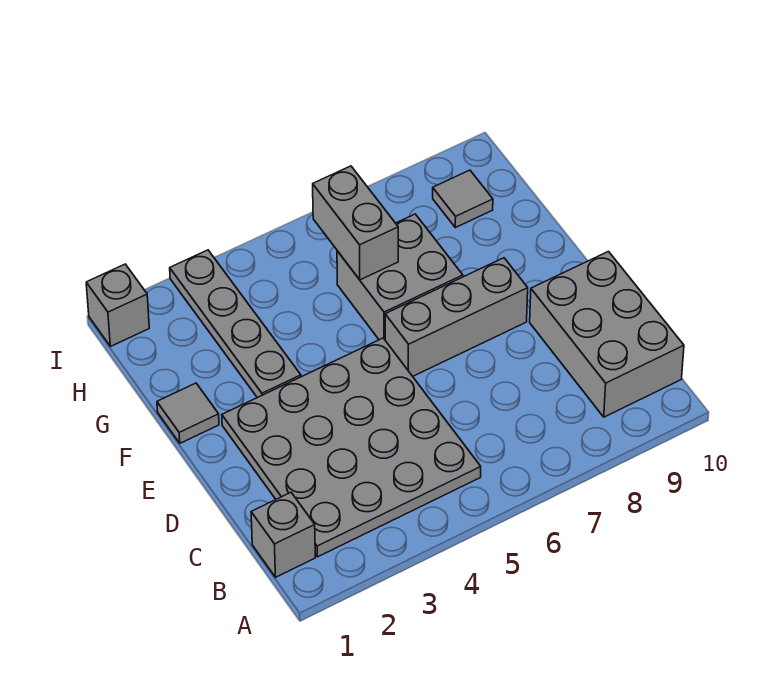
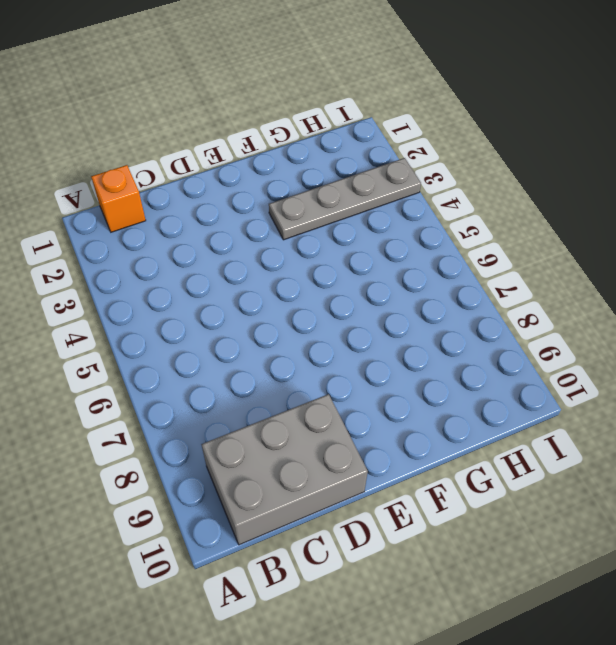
orange brick B1 level 1 -> grey brick B1 level 1
none -> grey plate B2:E5 level 1
none -> grey brick E6:E8 level 1

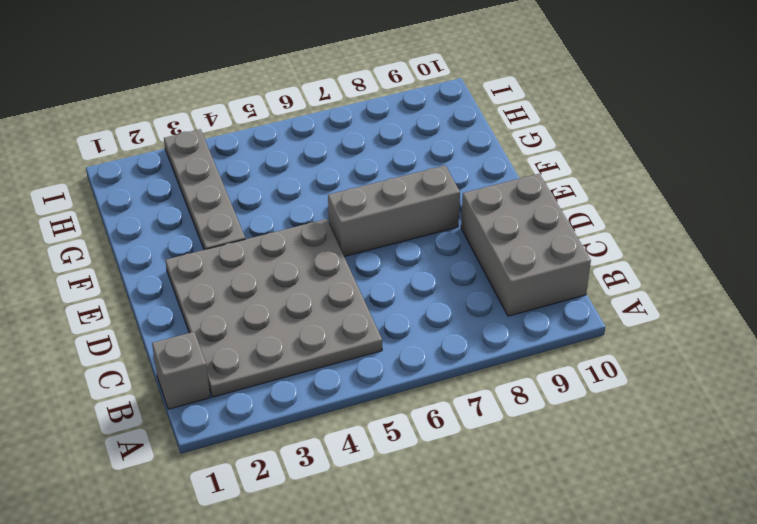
none -> grey tile F1 level 1
none -> grey brick F6:G7 level 1

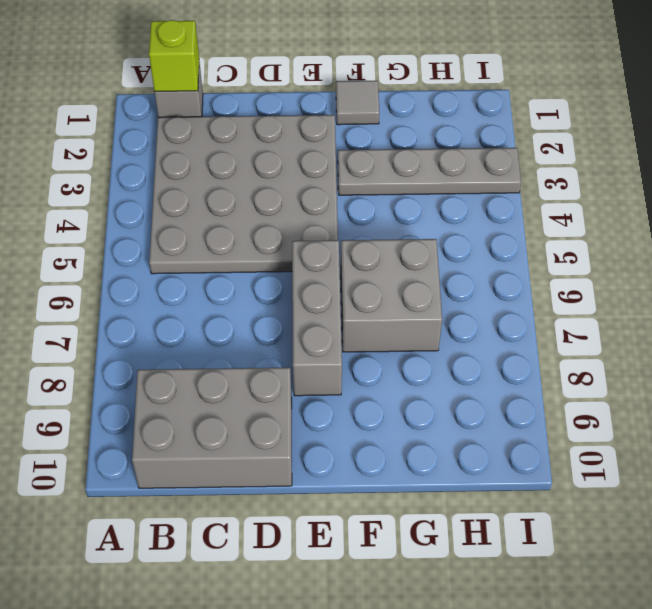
lime brick B1 level 2 -> none
none -> grey tile H9 level 1
none -> grey brick I1 level 1

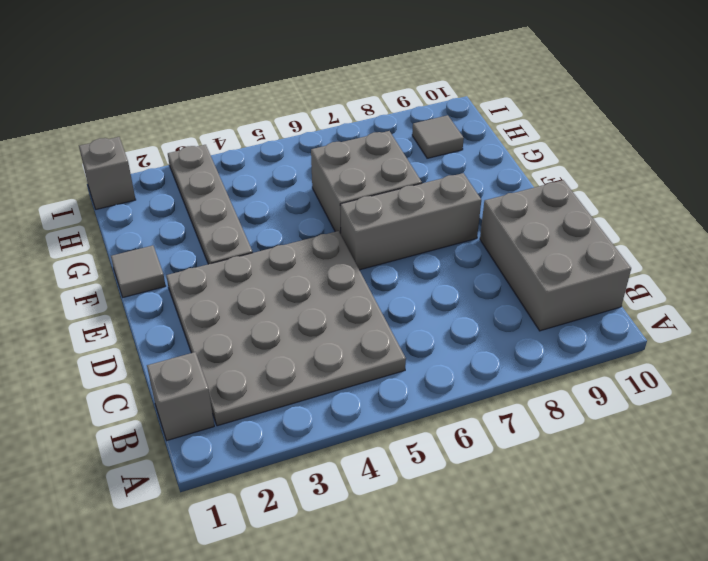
none -> grey brick G6:H6 level 2

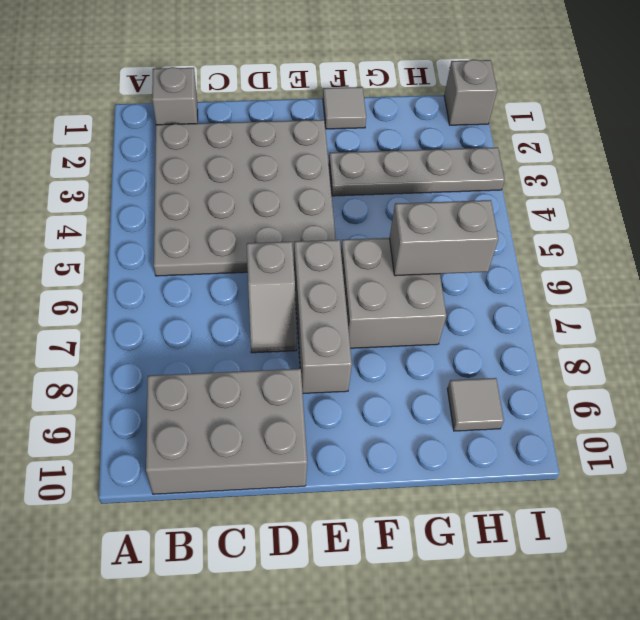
grey slope D6:D7 level 1 top 6 -> none

